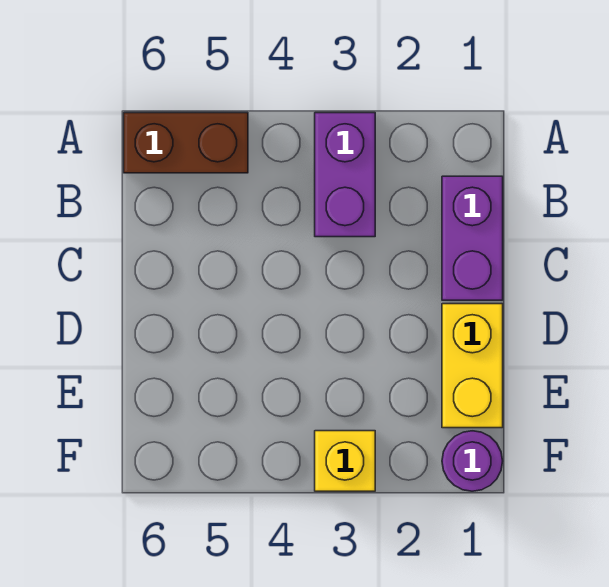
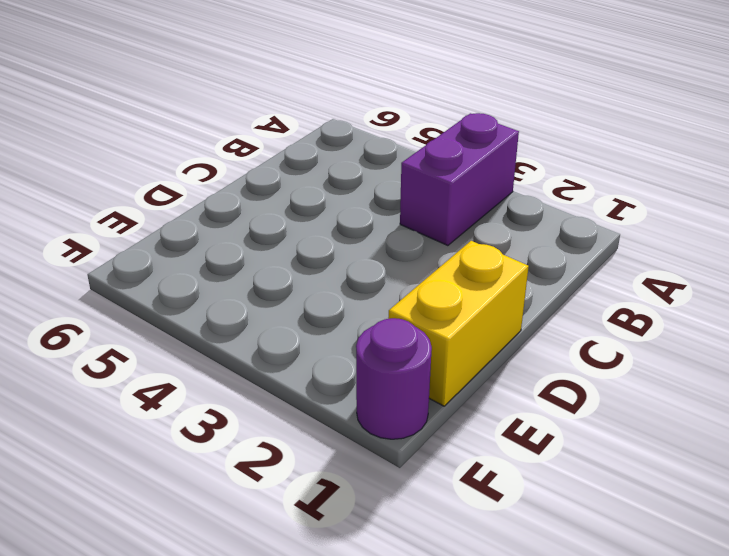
none -> brown brick A5:A6 level 1
none -> purple brick B1:C1 level 1

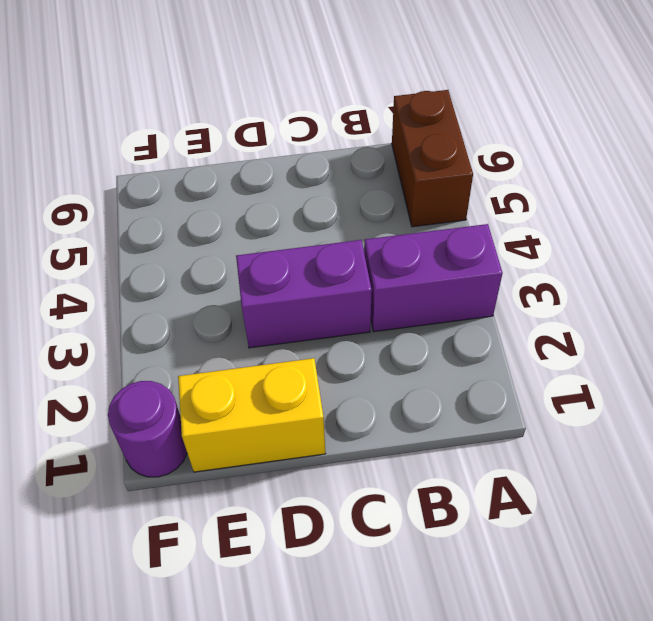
purple brick C3:D3 level 1 -> purple brick B1:C1 level 1
none -> yellow brick F3 level 1

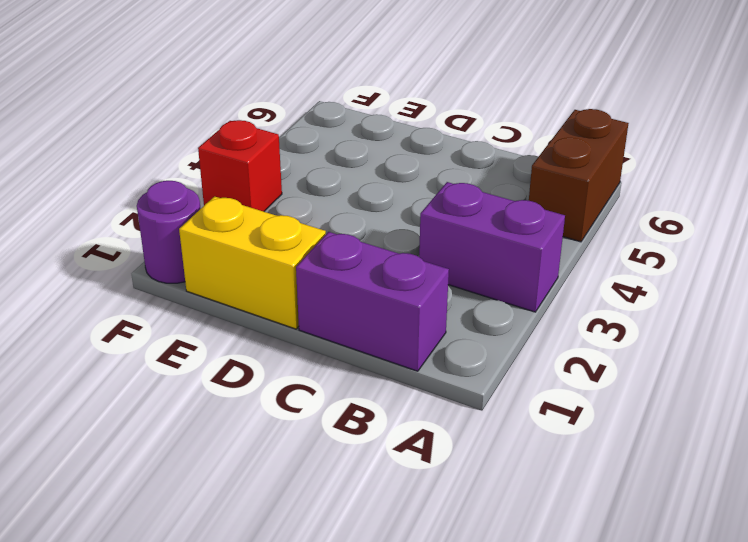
red brick F3 level 1 -> yellow brick F3 level 1

